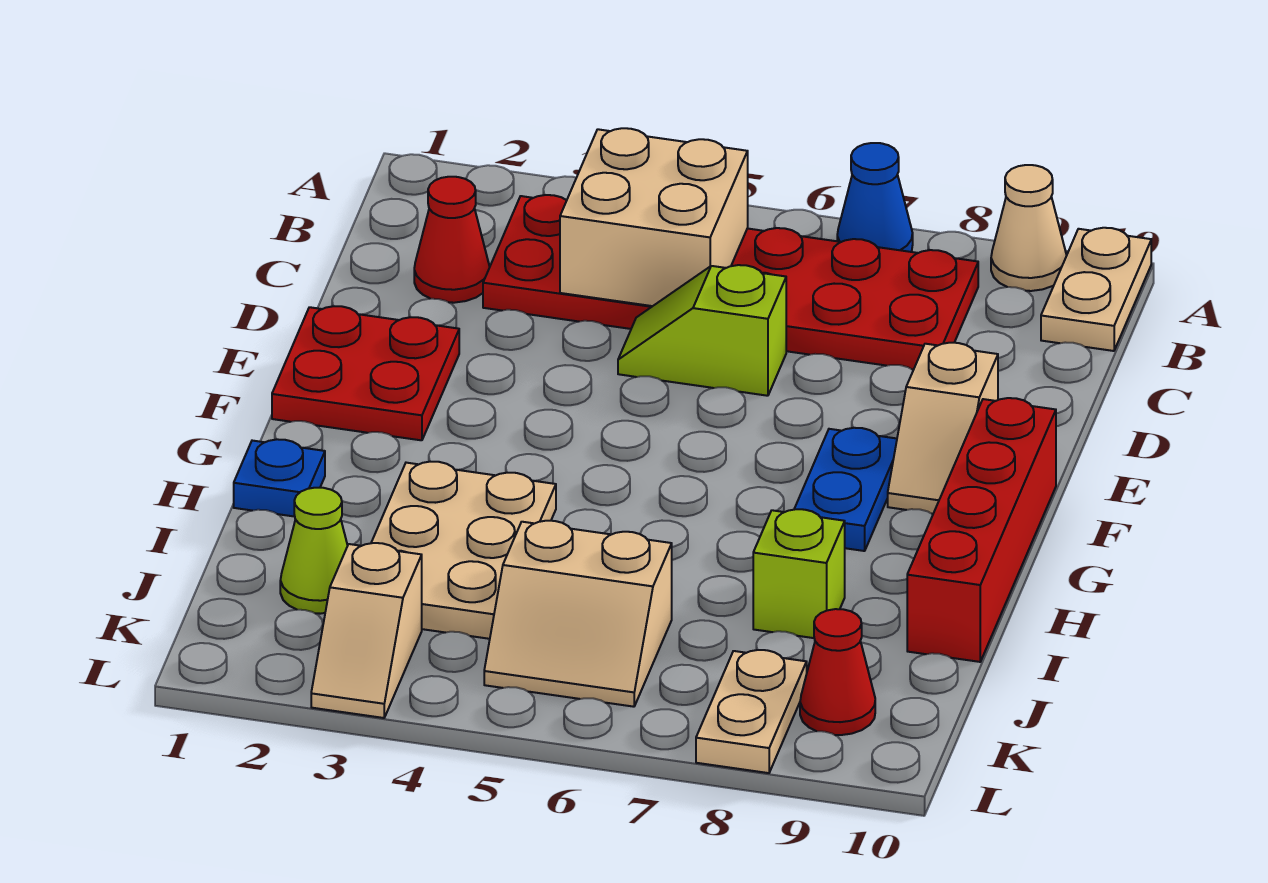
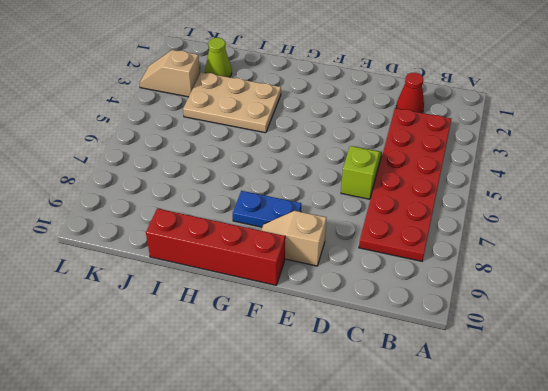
none -> blue cone A7 level 1
none -> tan cone A9 level 1
none -> tan plate A10:B10 level 1

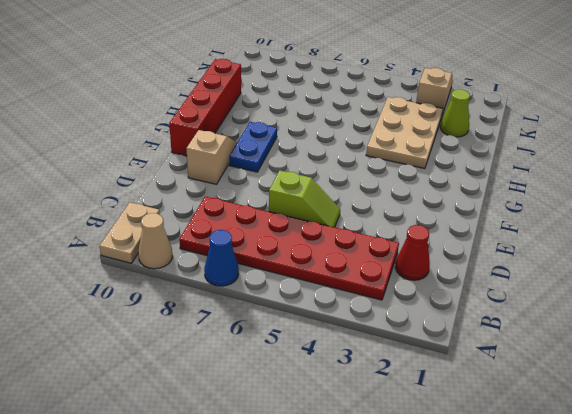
none -> red plate E1:F2 level 1
none -> blue plate H1 level 1
none -> lime brick I8 level 1

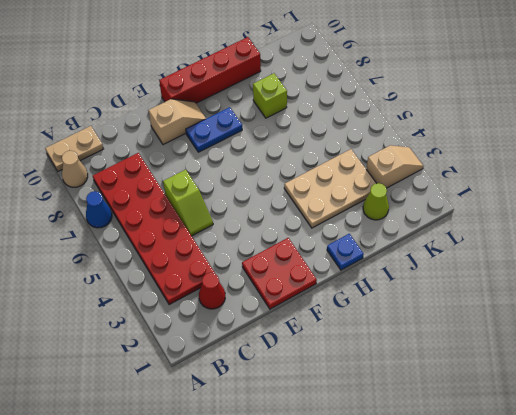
none -> tan slope J5:K6 level 1 top J
none -> tan plate K8:L8 level 1
none -> red cone K9 level 1

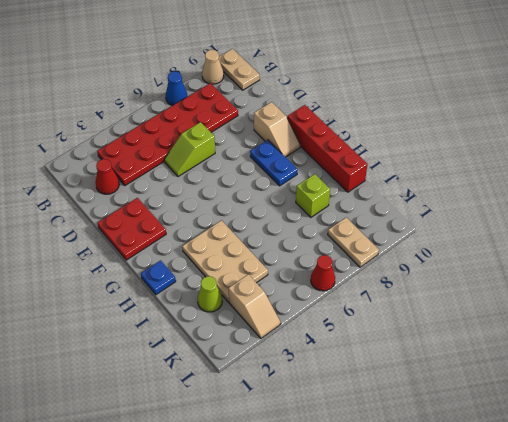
red cone L6 level 1 -> red cone K9 level 1
none -> tan slope J5:K6 level 1 top J
none -> tan brick B4:C5 level 2

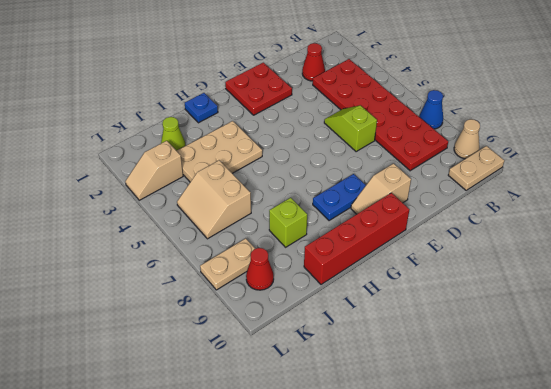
none -> tan brick B4:C5 level 2

